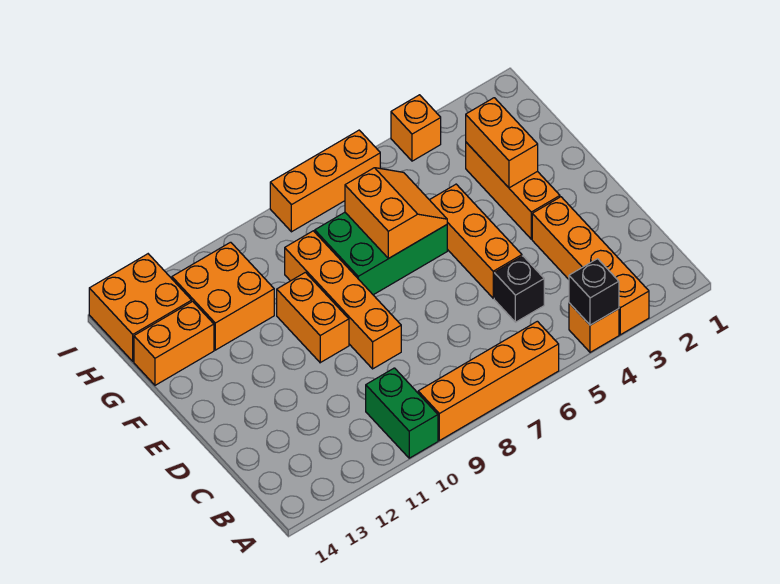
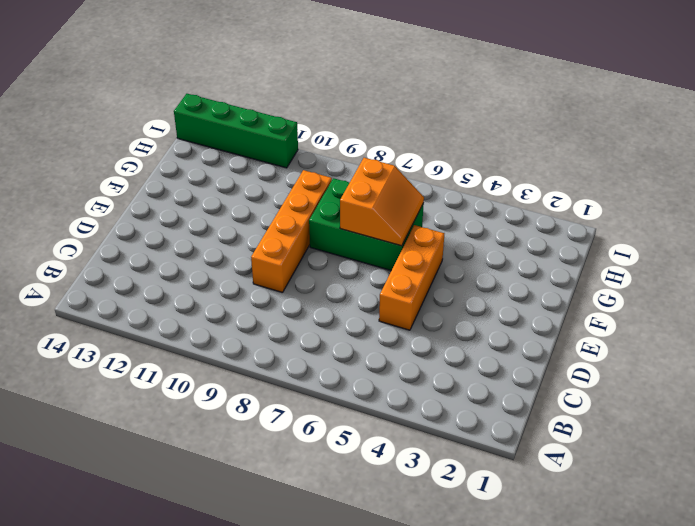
green brick I11:I14 level 1 -> orange brick H13:I14 level 1
none -> orange brick A3:D3 level 1
none -> orange brick A4 level 1
none -> orange brick A6:A9 level 1

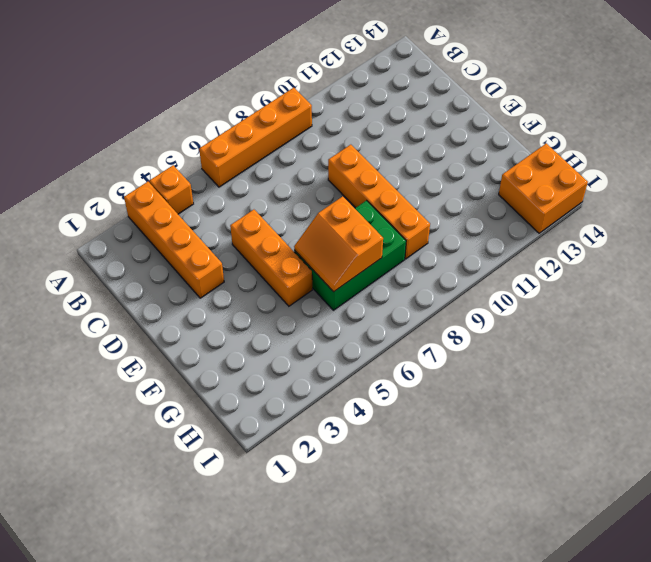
none -> green brick A10:B10 level 1
none -> black brick C5 level 1
none -> orange brick E3:G3 level 1

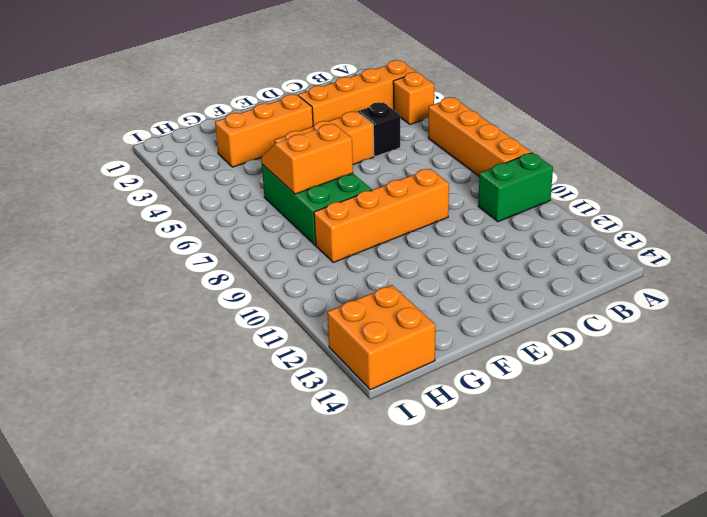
none -> orange brick E10:F10 level 1
none -> orange brick G11:H12 level 1
none -> orange brick G13:G14 level 1

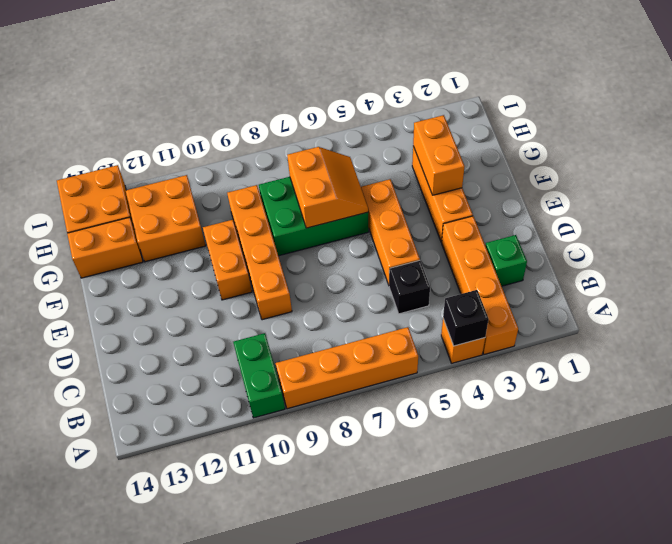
green brick C2 level 1 -> none
none -> orange brick I4 level 1
none -> orange brick I6:I8 level 1

